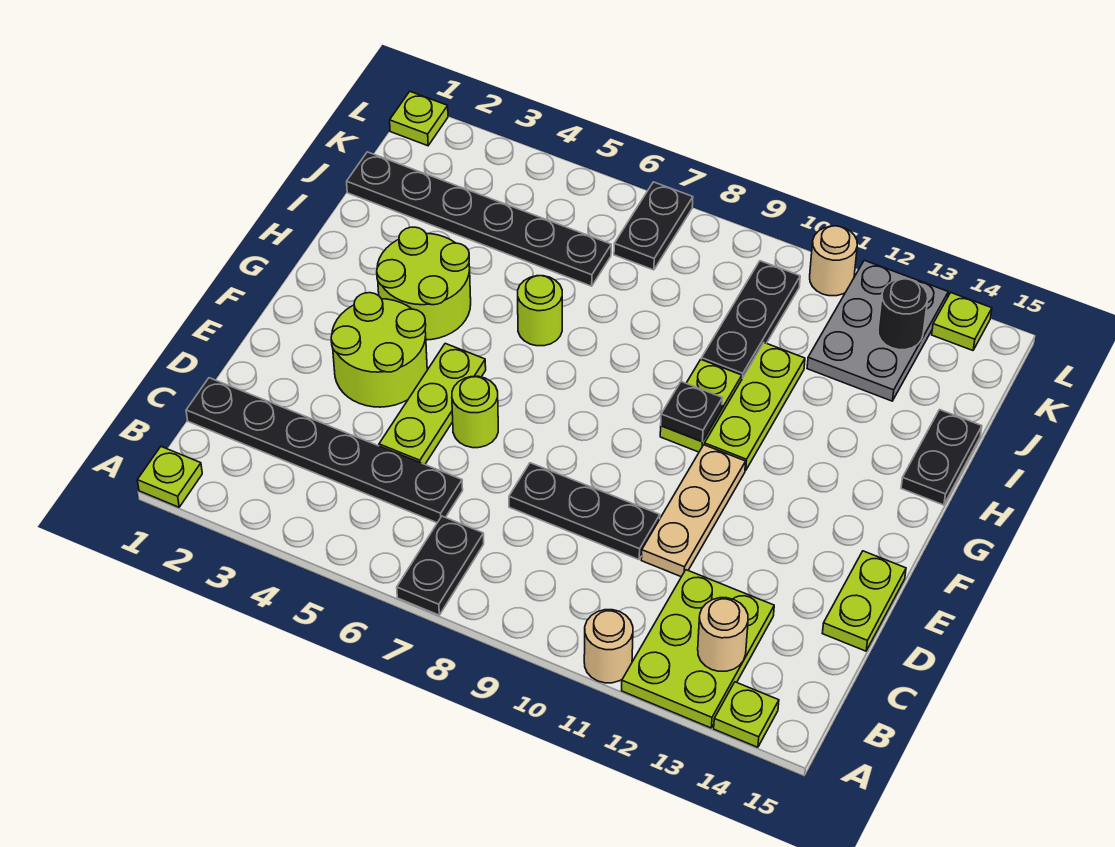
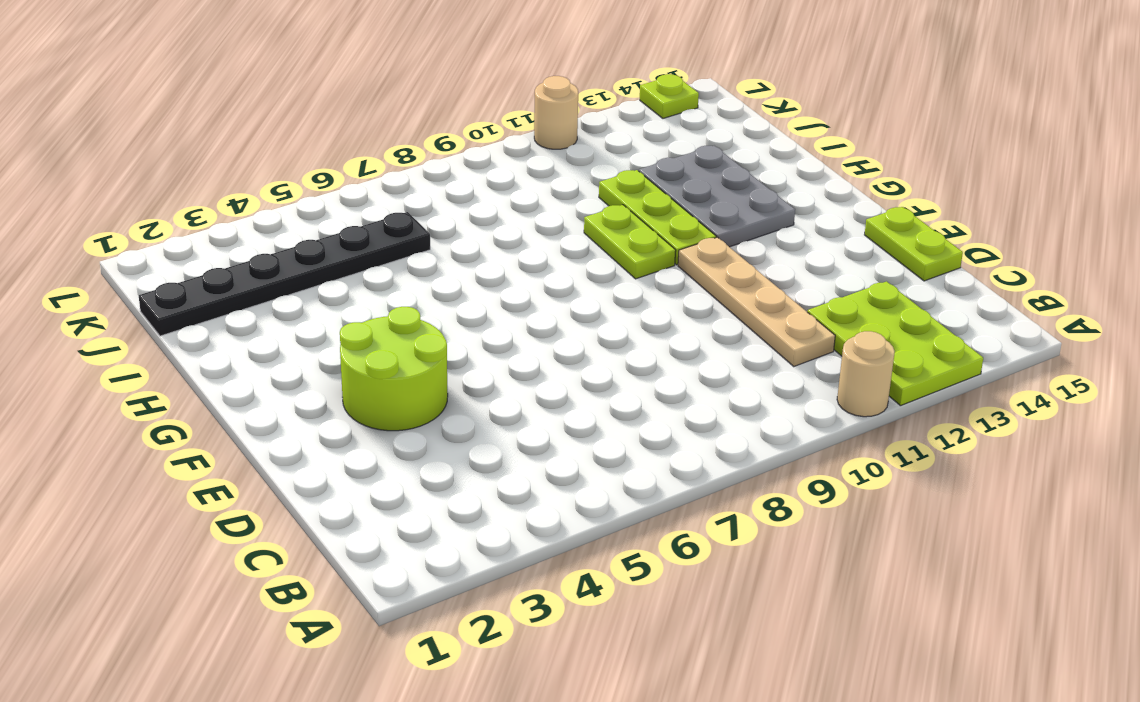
tan plate C11:F11 level 1 -> tan plate D11:F11 level 1
grey plate G12:I13 level 1 -> grey plate J12:L13 level 1
none -> lime plate A1 level 1
none -> black plate A7:B7 level 1
none -> lime plate A14 level 1

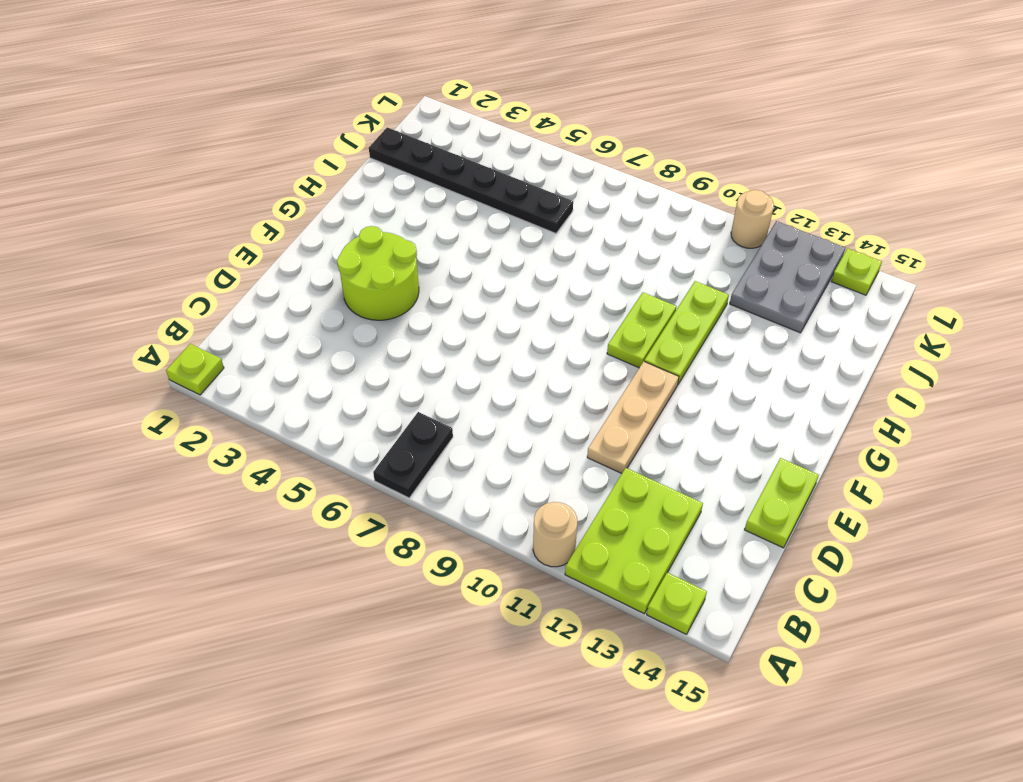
none -> black plate C1:C6 level 1
none -> lime plate D5:F5 level 1
none -> black plate D8:D10 level 1

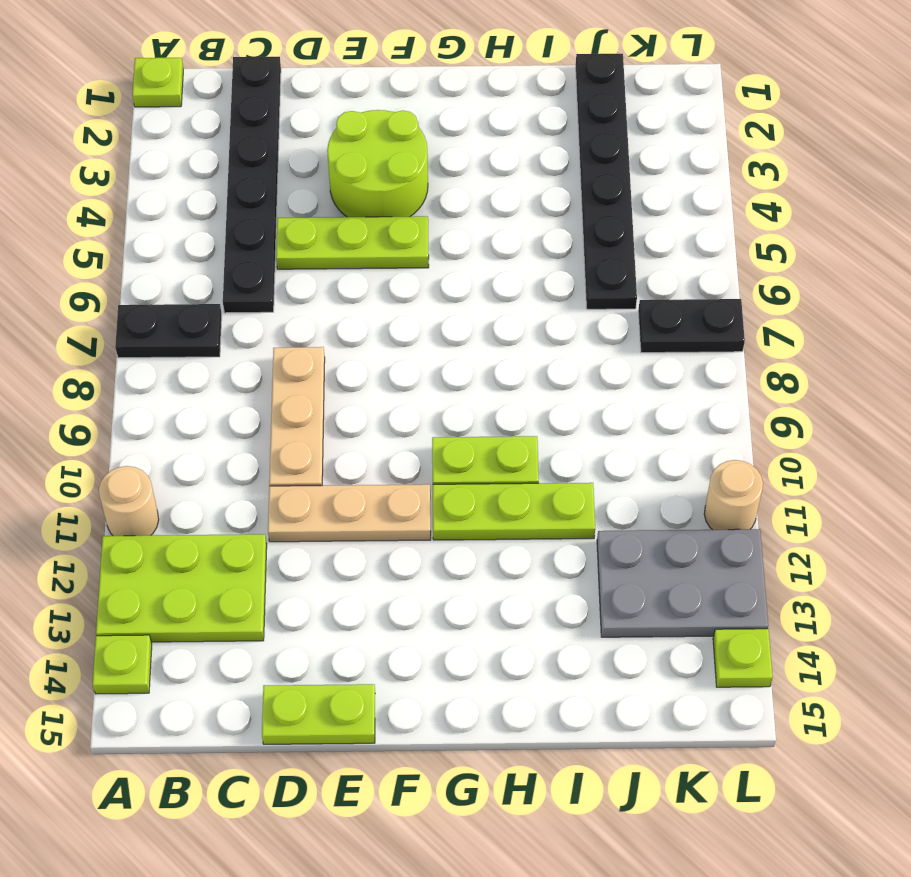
tan plate D8:D10 level 1 -> black plate D8:D10 level 1
none -> lime round brick E6 level 1
none -> lime round brick G3:H4 level 1
none -> lime round brick H6 level 1

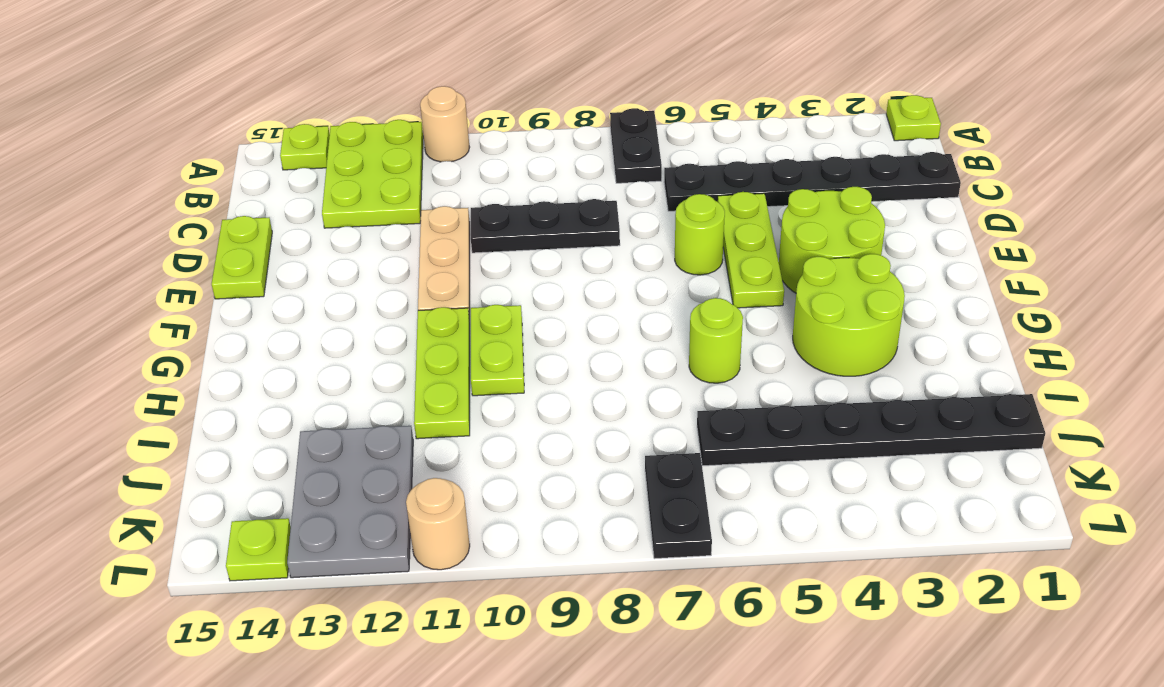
none -> black plate H15:I15 level 1
none -> black plate I10:K10 level 1
none -> lime plate L1 level 1

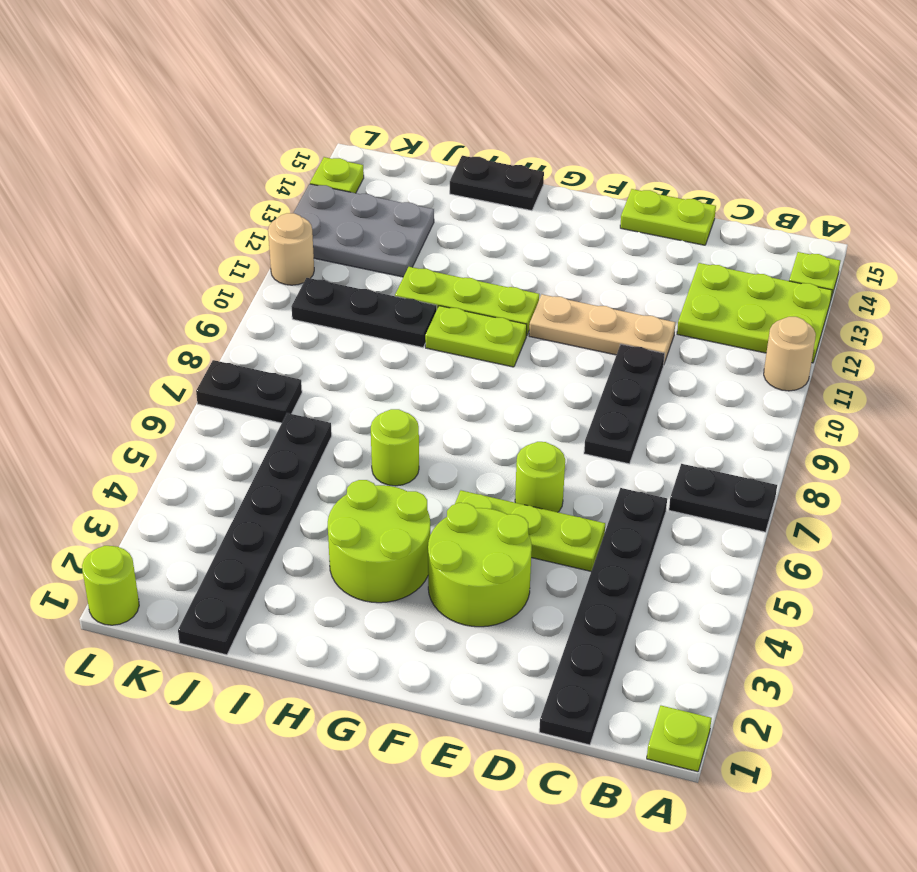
lime round brick L1 level 1 -> lime plate L1 level 1
none -> tan round brick B13 level 2
none -> black plate G10 level 2
none -> black round brick K13 level 2

